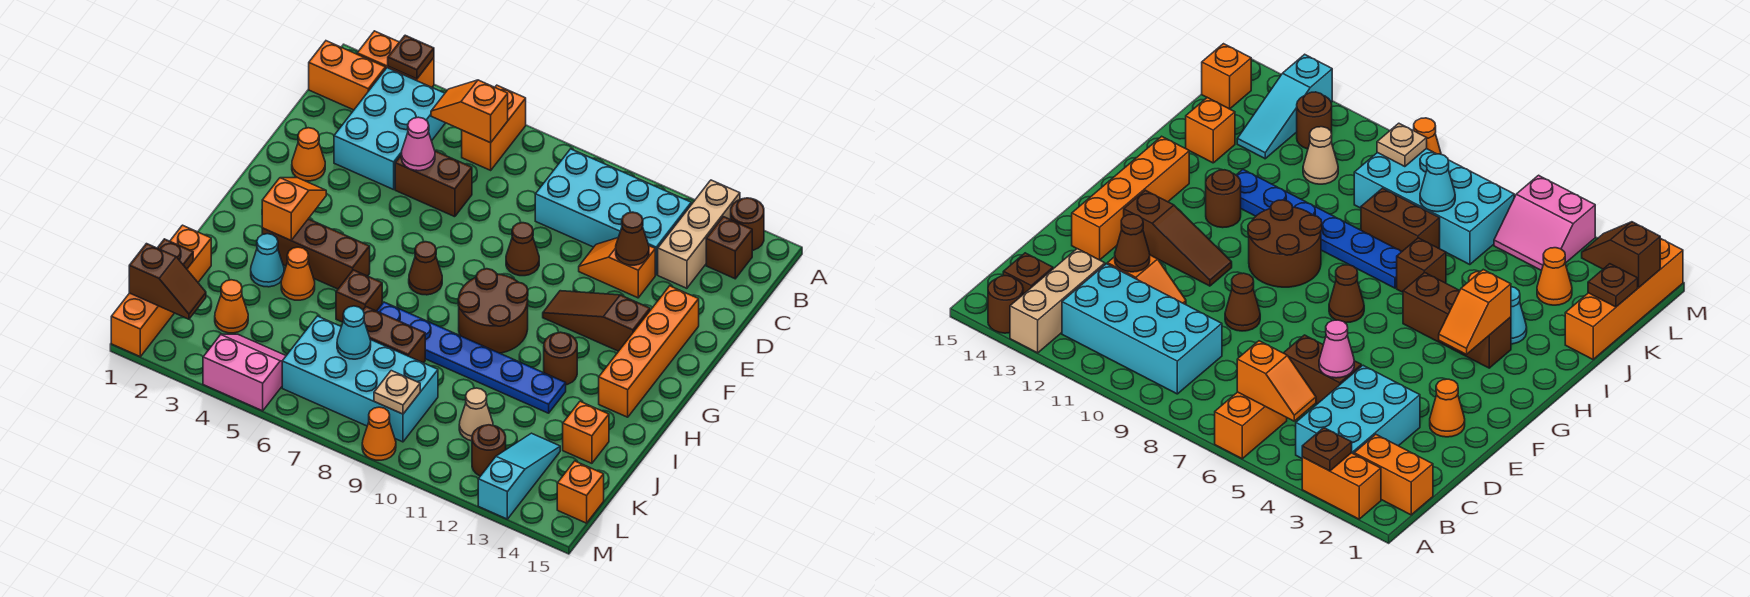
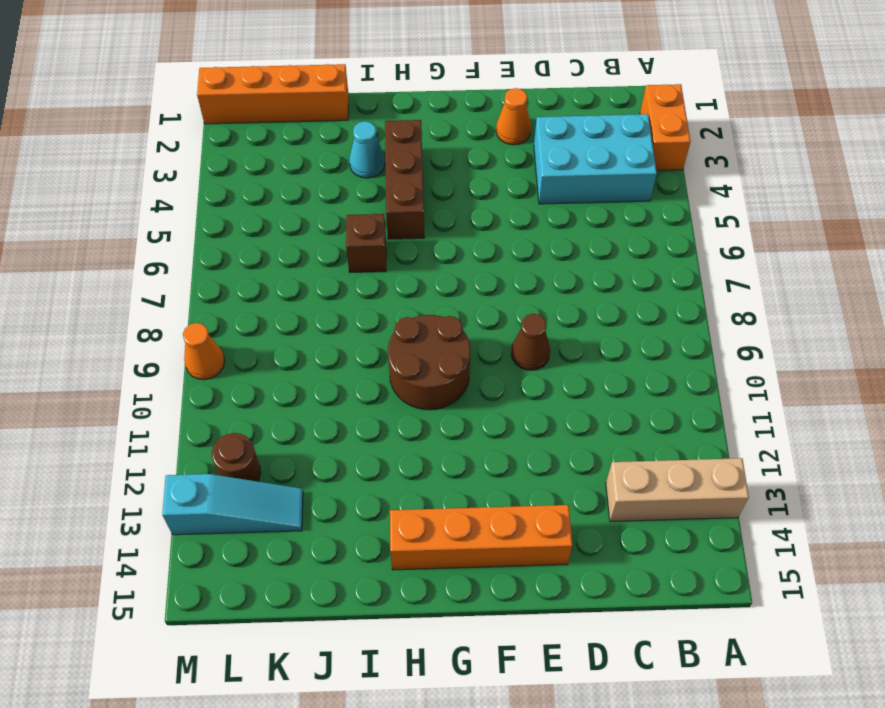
none -> orange brick A6:B6 level 1
none -> brown round brick A14 level 1
none -> orange brick B1:B2 level 1
none -> cyan brick B9:C12 level 1

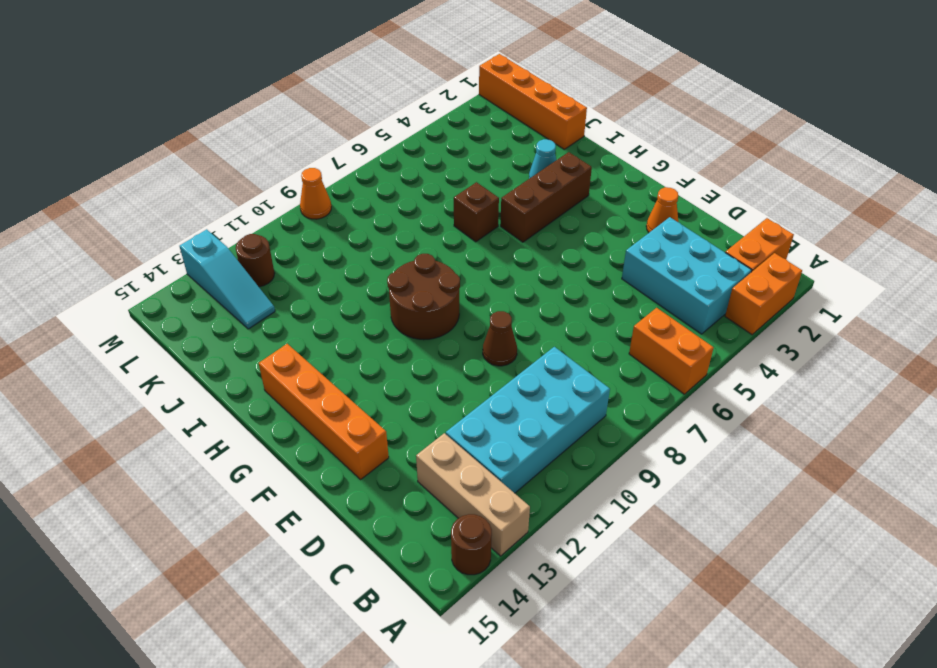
none -> brown brick B14 level 1
none -> brown brick D5:D6 level 1
none -> orange slope D11:D12 level 1 top 12
none -> brown slope F11:F13 level 1 top 13

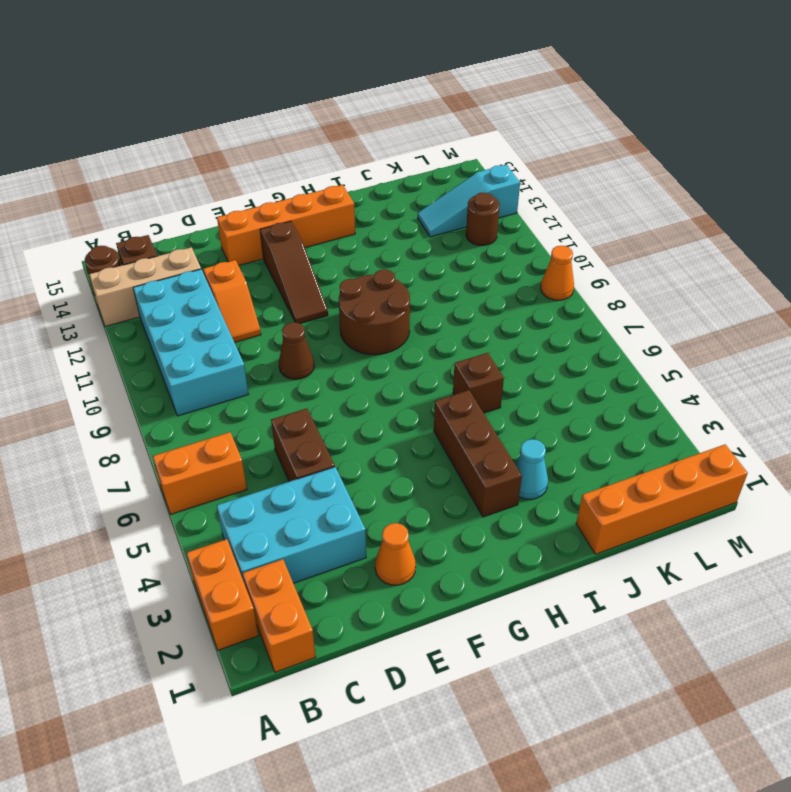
none -> brown cone G7 level 1
none -> brown round brick H12 level 1
none -> orange cone I4 level 1
none -> blue plate I7:I12 level 1

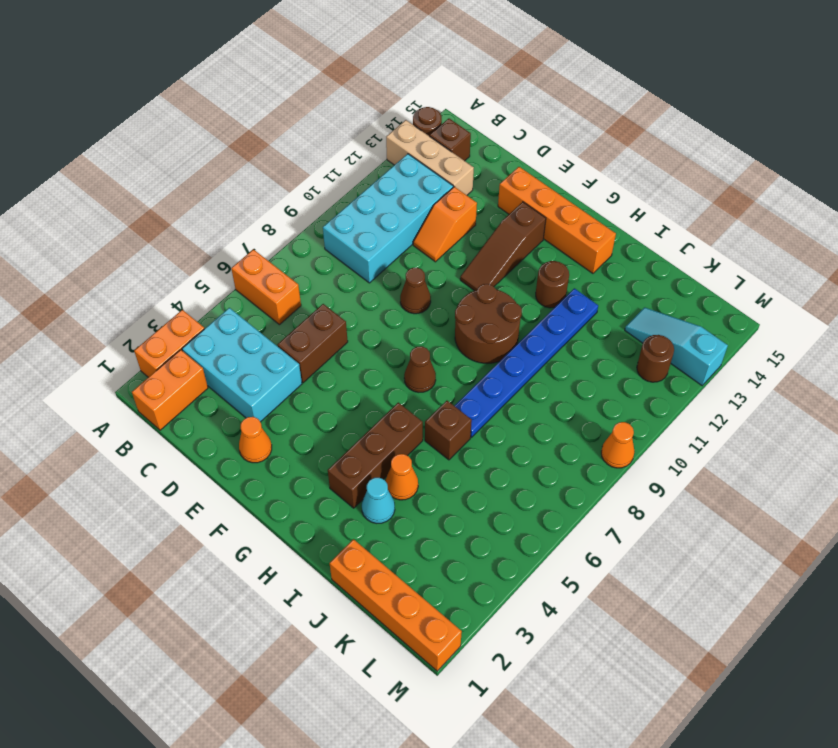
none -> brown brick J7:J8 level 1
none -> orange brick J14 level 1
none -> orange cone K3 level 1
none -> cyan brick K6:L9 level 1

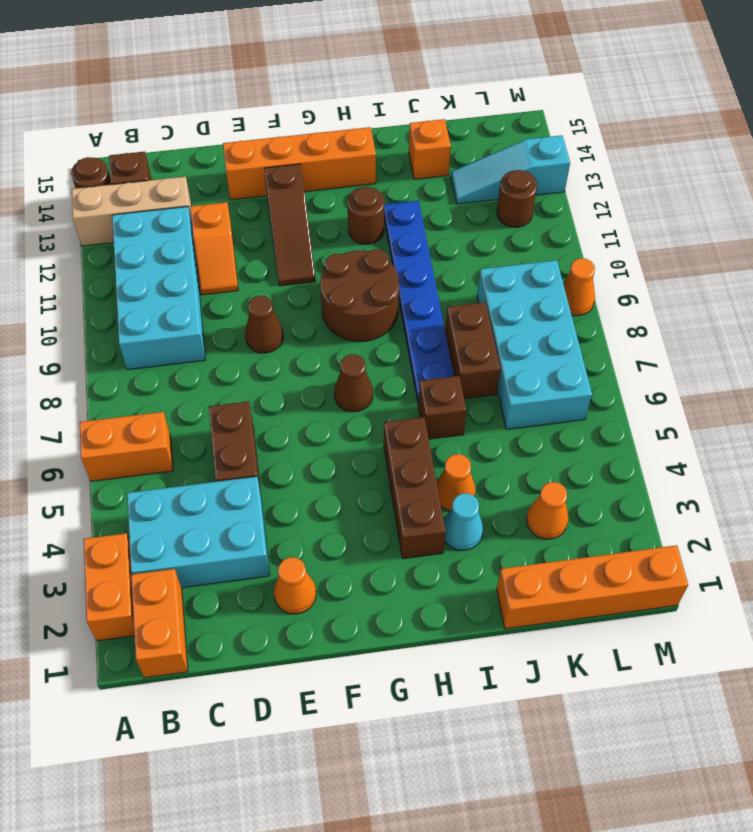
none -> tan cone K11 level 1
none -> pink slope L4:M5 level 1 top M
none -> orange brick L15 level 1
none -> brown plate A3 level 2

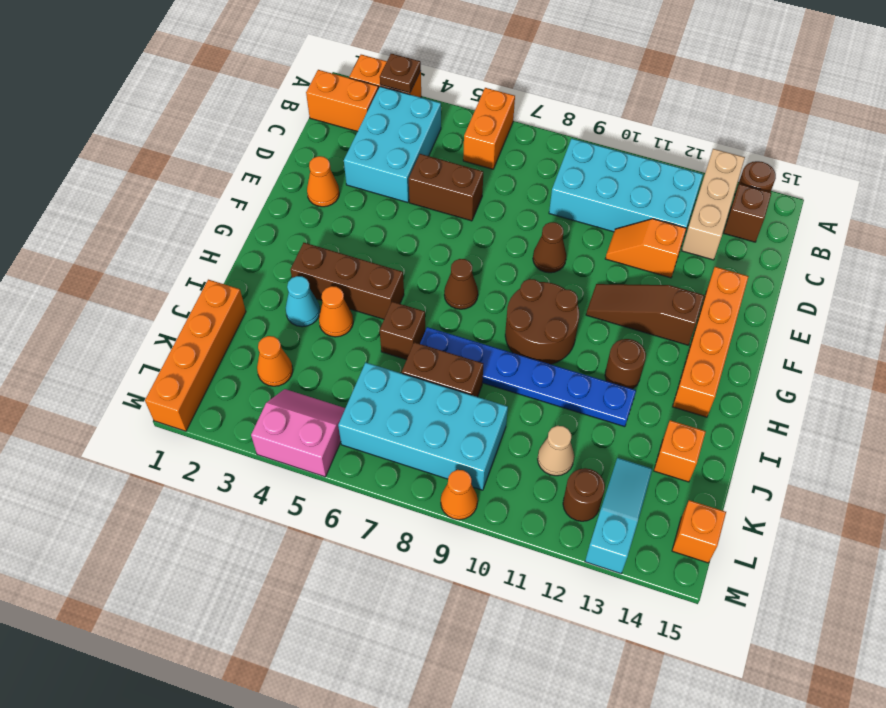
none -> orange slope B5:B6 level 2 top 6
none -> pink cone D5 level 2
none -> brown cone D12 level 2
none -> orange slope G3:H3 level 2 top H

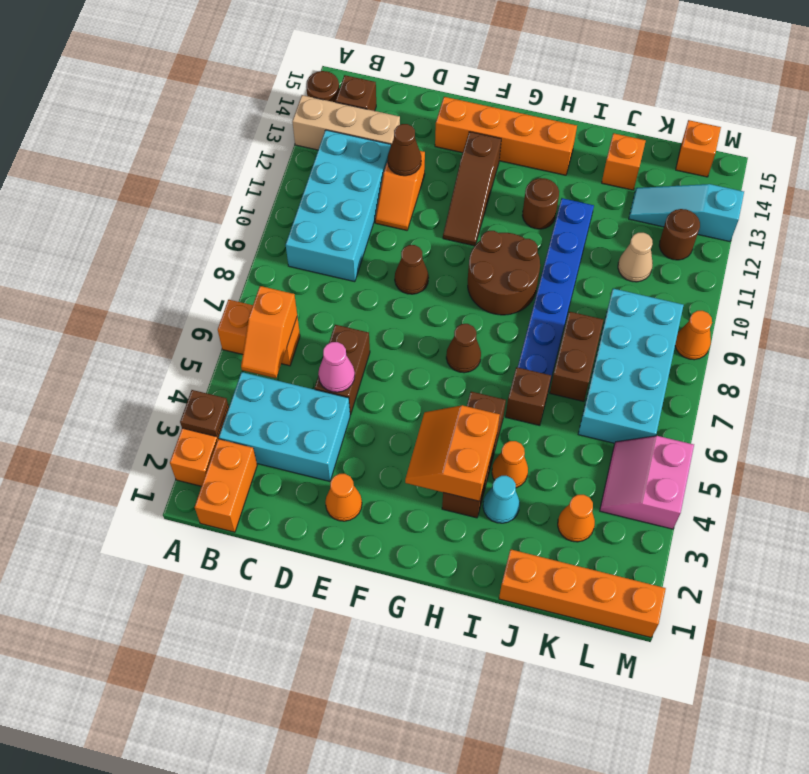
orange slope G3:H4 level 2 top H -> orange slope G3:H3 level 2 top H
none -> brown plate K1 level 2
none -> cyan cone K7 level 2
none -> brown slope L1:L2 level 2 top 1
none -> tan plate L9 level 2

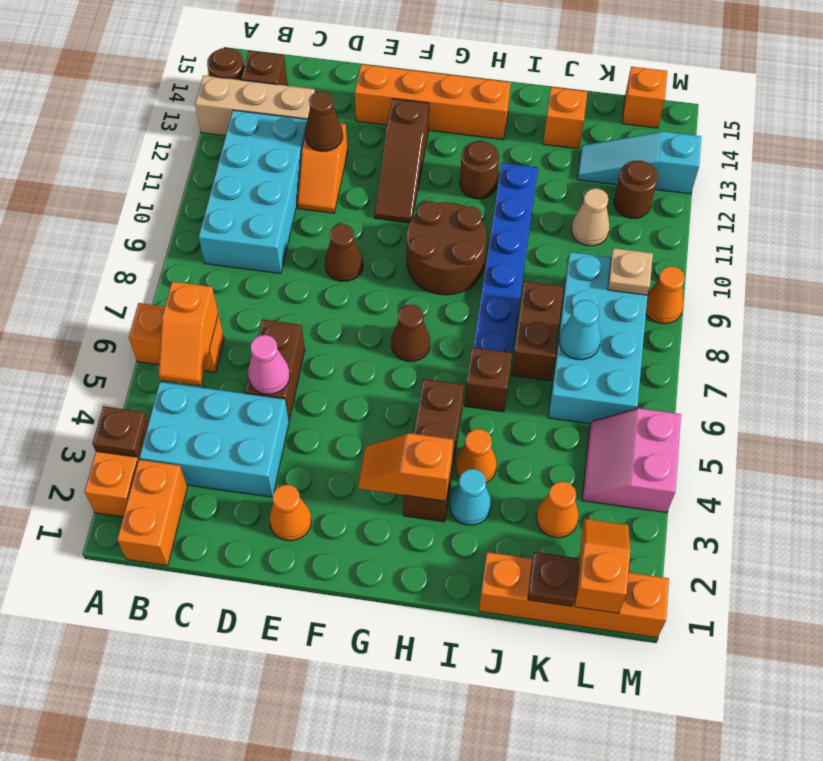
orange slope L1:L2 level 2 top 1 -> brown slope L1:L2 level 2 top 1

